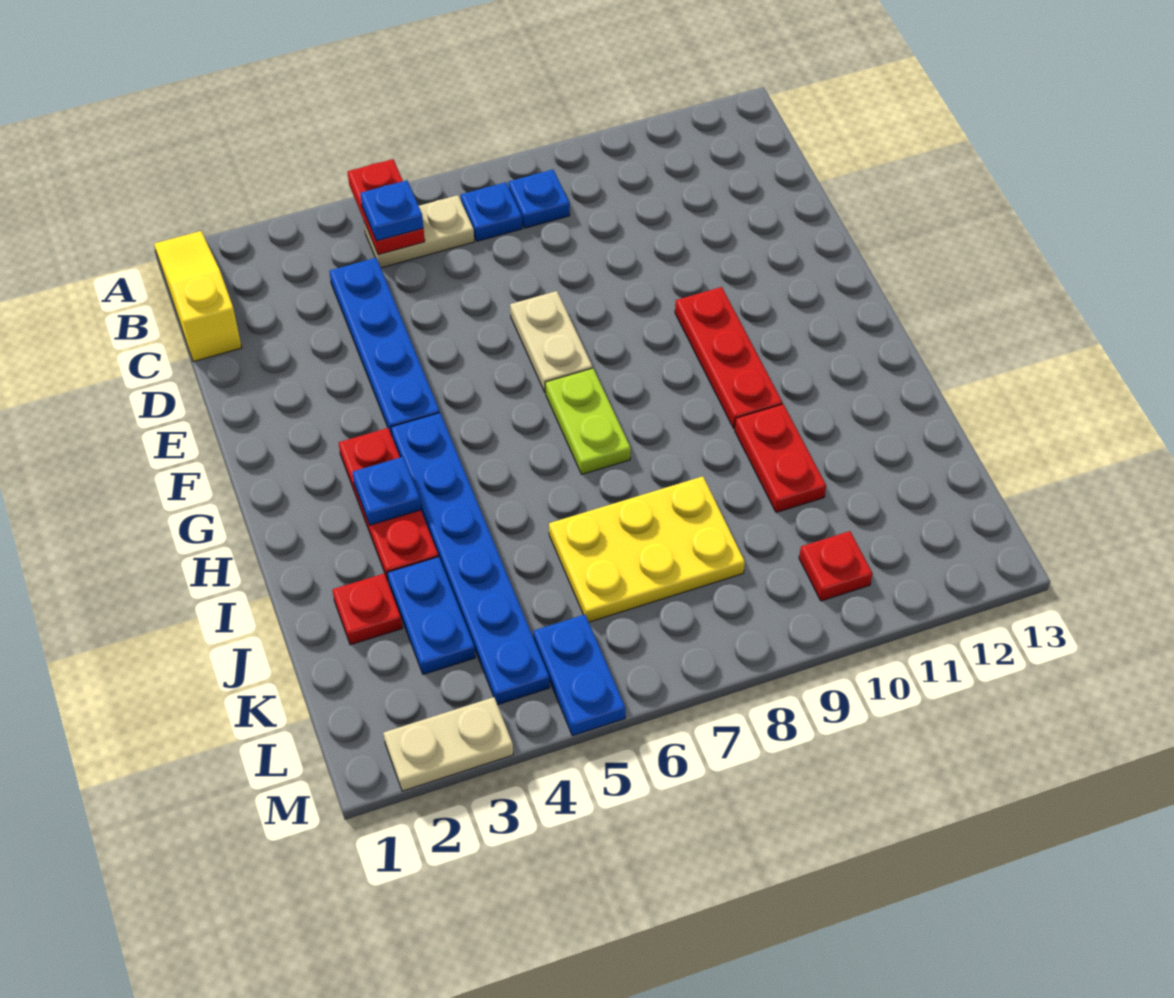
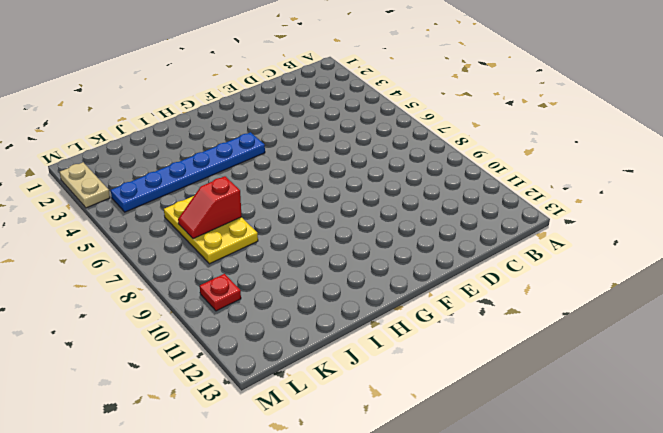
red slope J7:K7 level 2 top J -> none
none -> yellow slope A1:C1 level 1 top C
none -> tan plate B5:B6 level 1
none -> blue plate B7 level 1

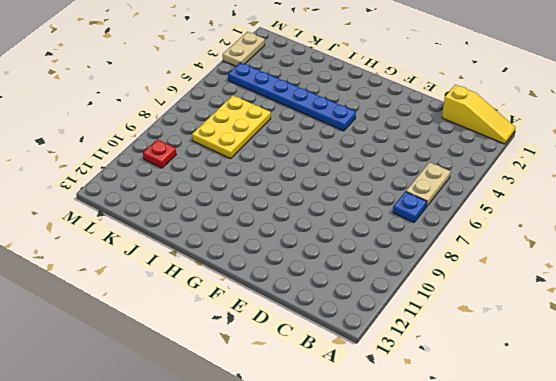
none -> blue plate B8 level 1
none -> blue plate C4:F4 level 1
none -> tan plate E7:F7 level 1

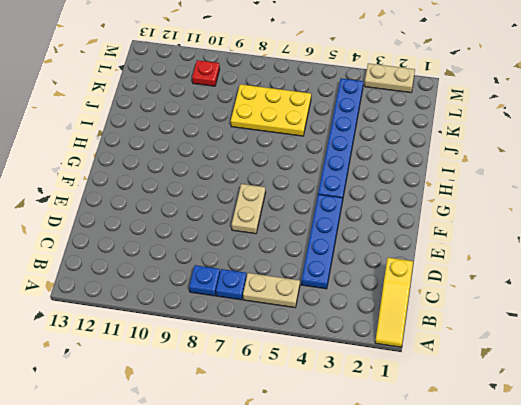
none -> red plate F10:H10 level 1
none -> red plate G3:I3 level 1
none -> lime plate G7:H7 level 1

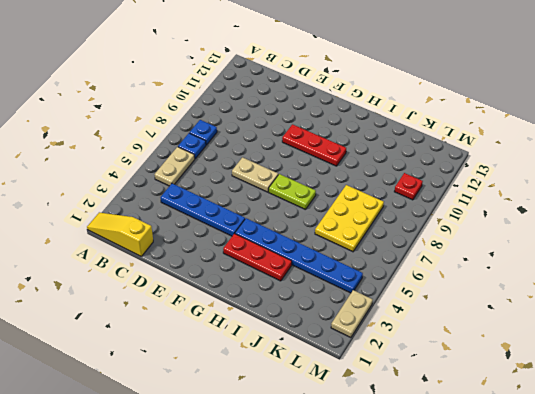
none -> red plate I10:J10 level 1
none -> red plate J2 level 1
none -> blue plate J3:K3 level 1

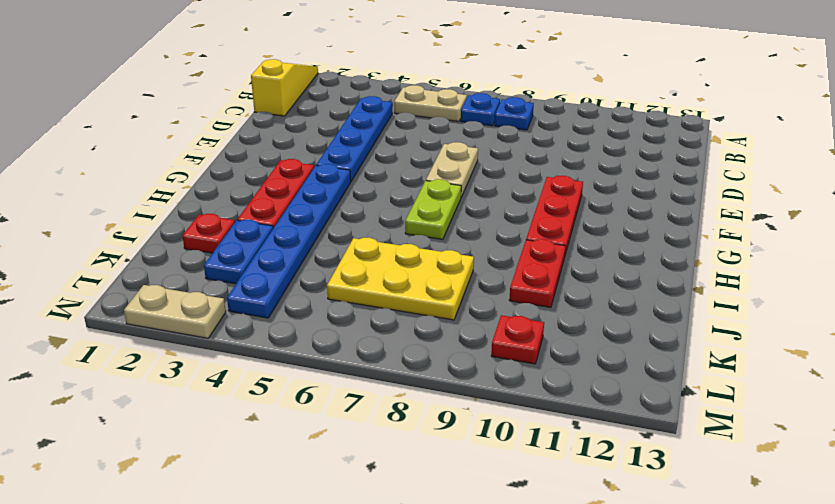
none -> blue plate L5:M5 level 1
none -> red plate A5:B5 level 2
none -> blue plate H3 level 2

